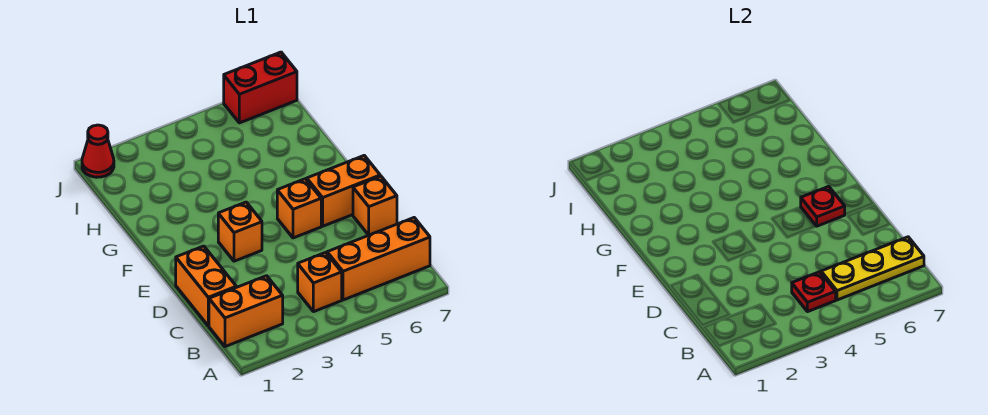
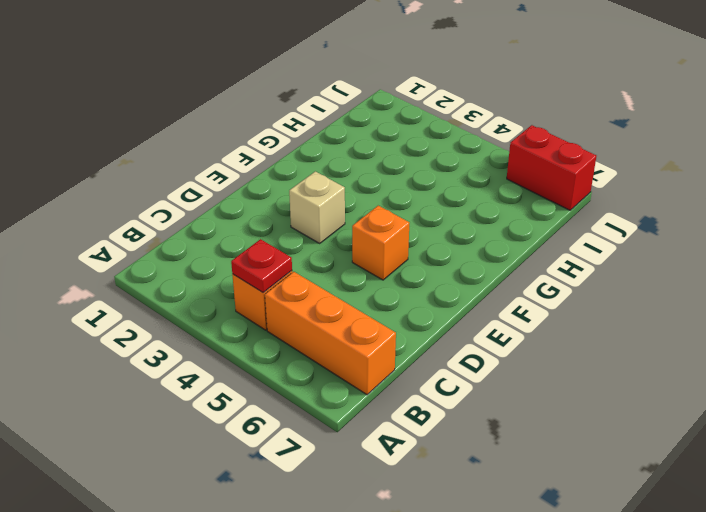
tan brick E3 level 1 -> orange brick E3 level 1
none -> orange brick B1:B2 level 1
none -> orange brick C1:D1 level 1
none -> orange brick D7 level 1

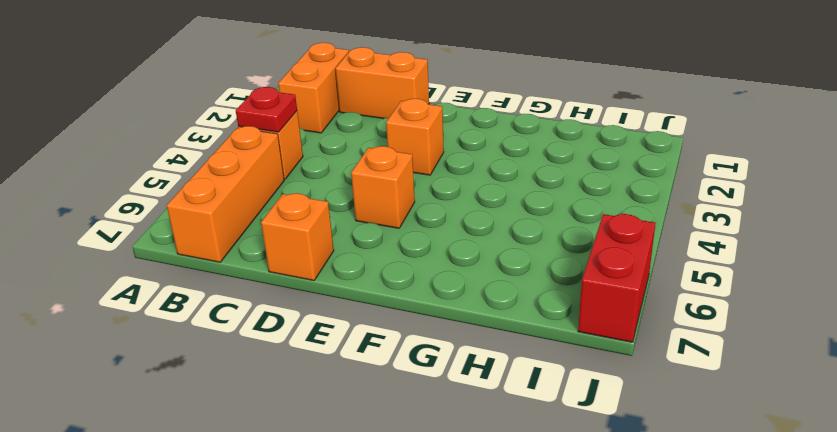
none -> orange brick E6:E7 level 1
none -> red cone J1 level 1
none -> yellow plate B5:B7 level 2

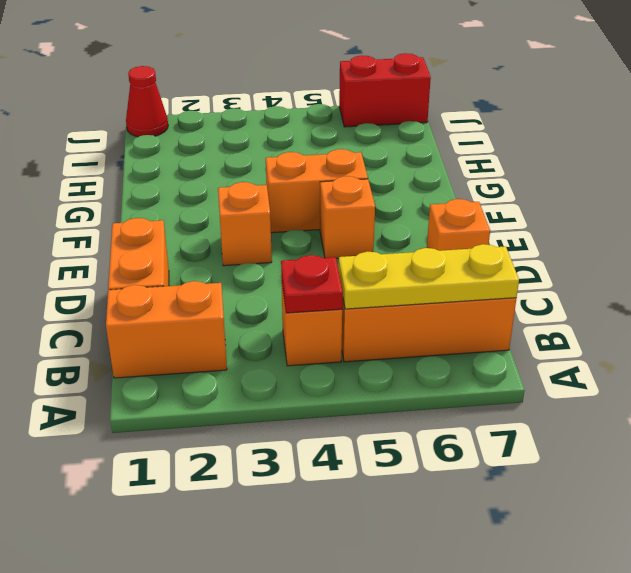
orange brick F4:F5 level 1 -> orange brick E6:E7 level 1
none -> red plate E6 level 2

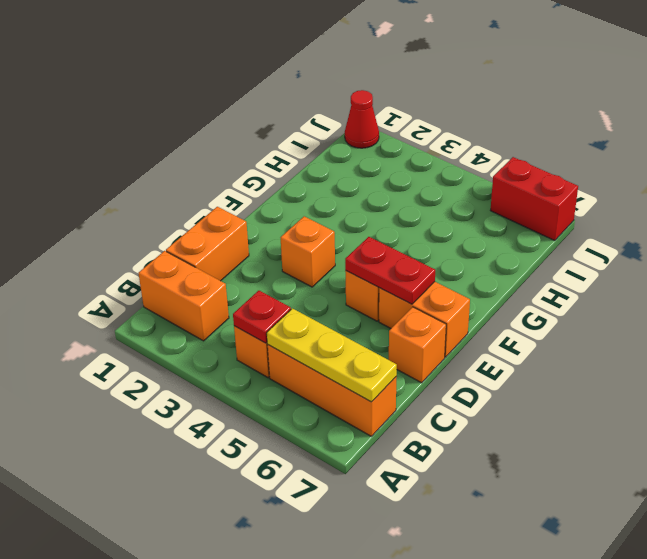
red plate E5:E6 level 2 -> red plate E6 level 2

